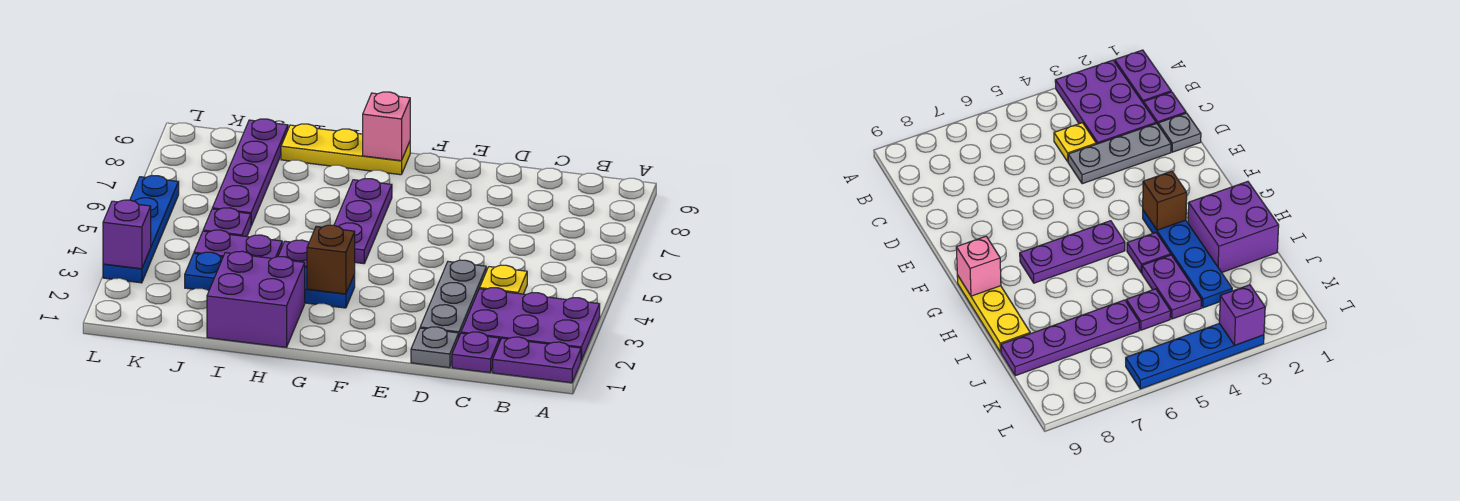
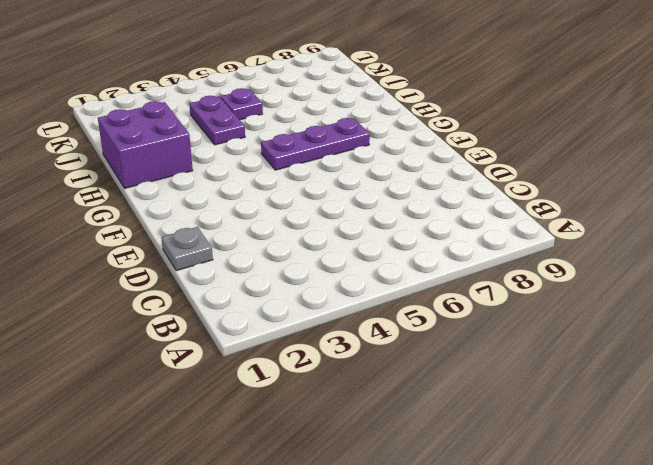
none -> purple plate A1:B1 level 1
none -> purple plate A2:C3 level 1
none -> purple plate C1 level 1

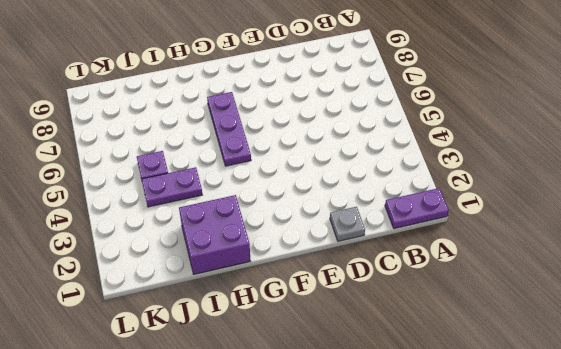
none -> purple plate A2:C3 level 1
none -> purple plate C1 level 1
none -> yellow plate C4 level 1

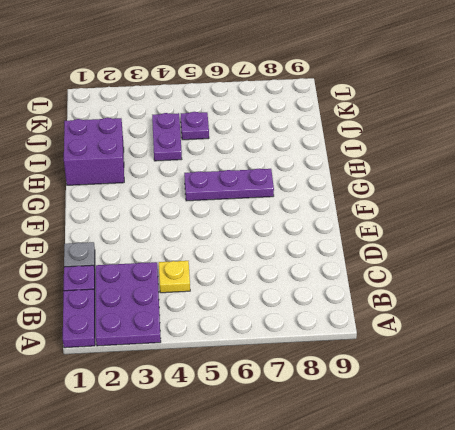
none -> grey plate D2:D4 level 1
none -> blue plate G3:J3 level 1
none -> yellow plate G9:I9 level 1

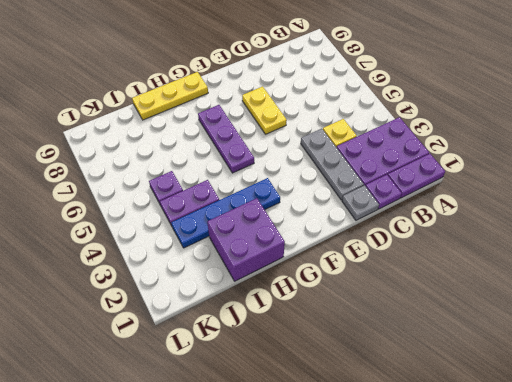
yellow plate E6:E7 level 1 -> none
none -> purple plate H4 level 1
none -> purple plate J6:J9 level 1
none -> blue plate L3:L6 level 1

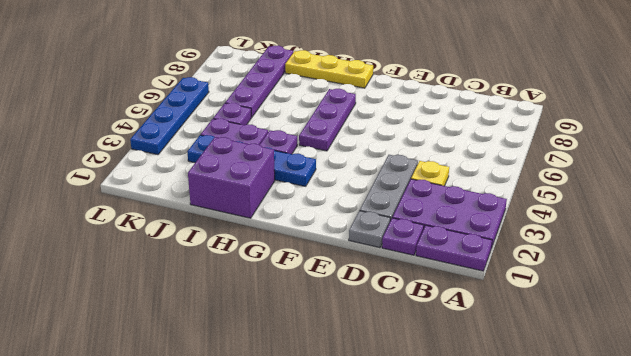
none -> brown brick G3 level 2
none -> pink brick G9 level 2
none -> purple brick L3 level 2

